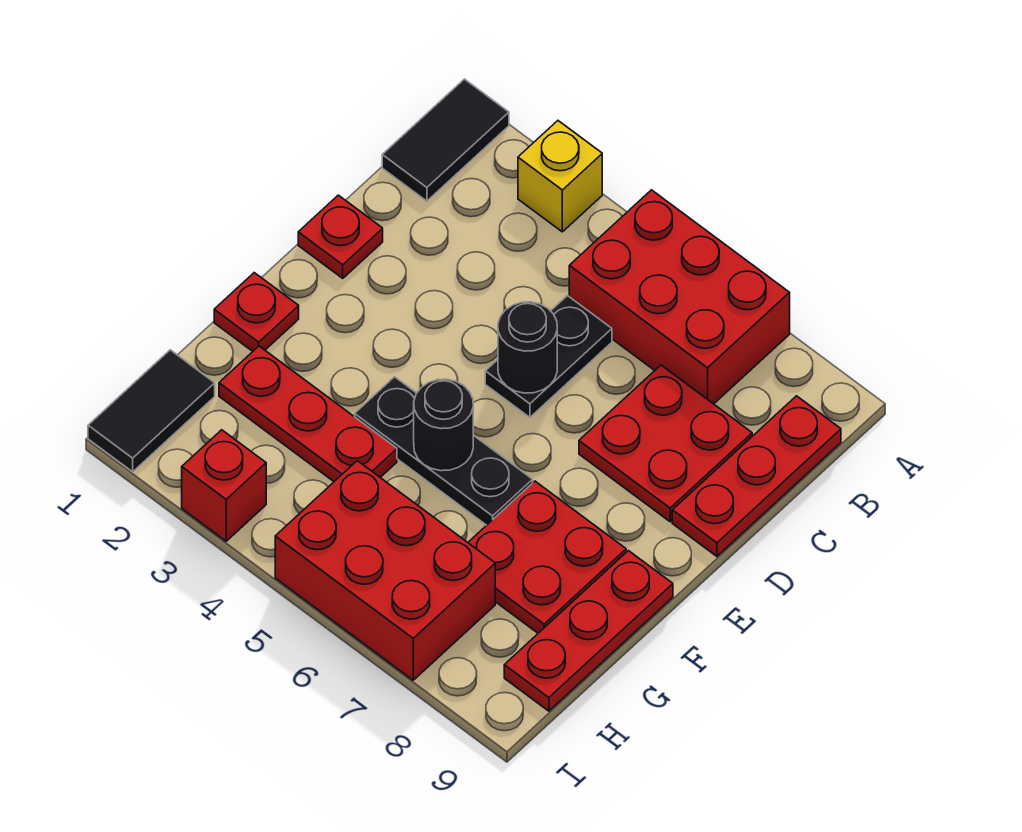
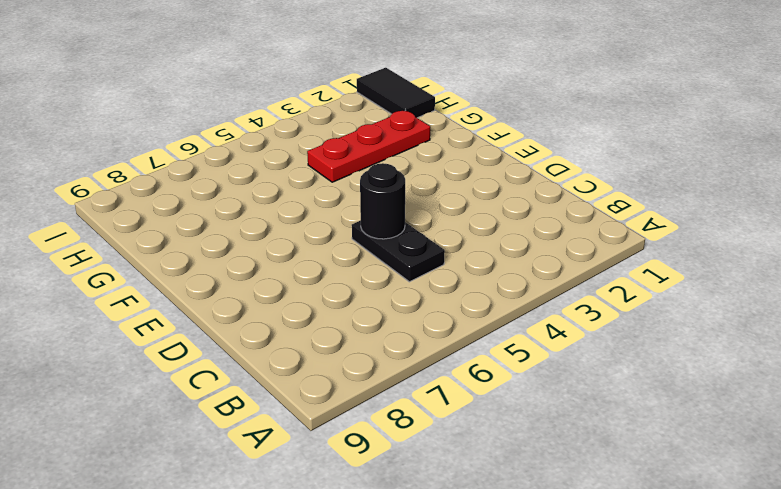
none -> black tile A1:B1 level 1
none -> yellow brick A3 level 1
none -> red brick A5:B7 level 1

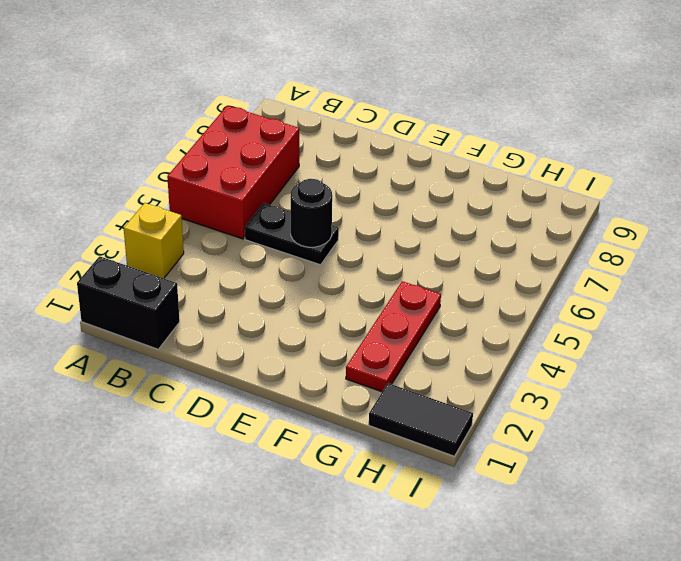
black brick A1:B1 level 1 -> black tile A1:B1 level 1
none -> red plate B9:D9 level 1
none -> red plate C7:D8 level 1
none -> red plate D1 level 1

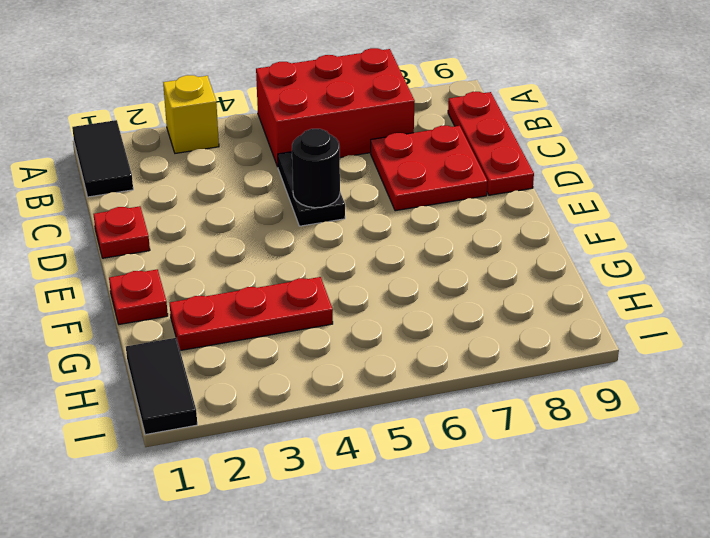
none -> black plate F4:F6 level 1
none -> red plate F7:G8 level 1
none -> red plate F9:H9 level 1

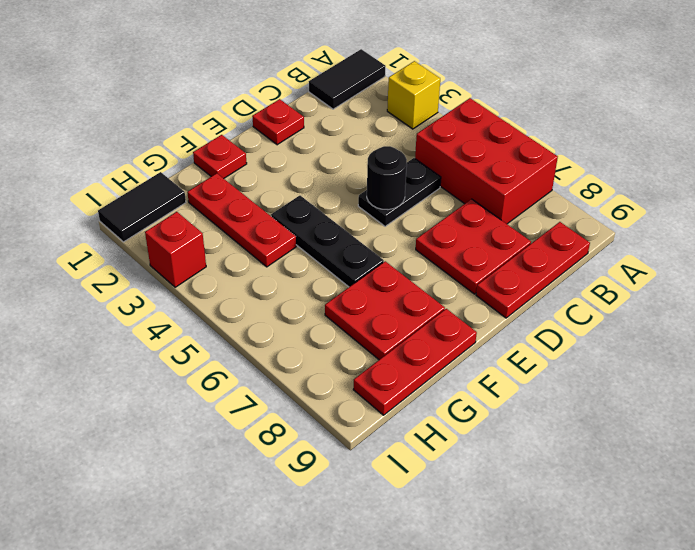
none -> red brick H5:I7 level 1
none -> black round brick F5 level 2

